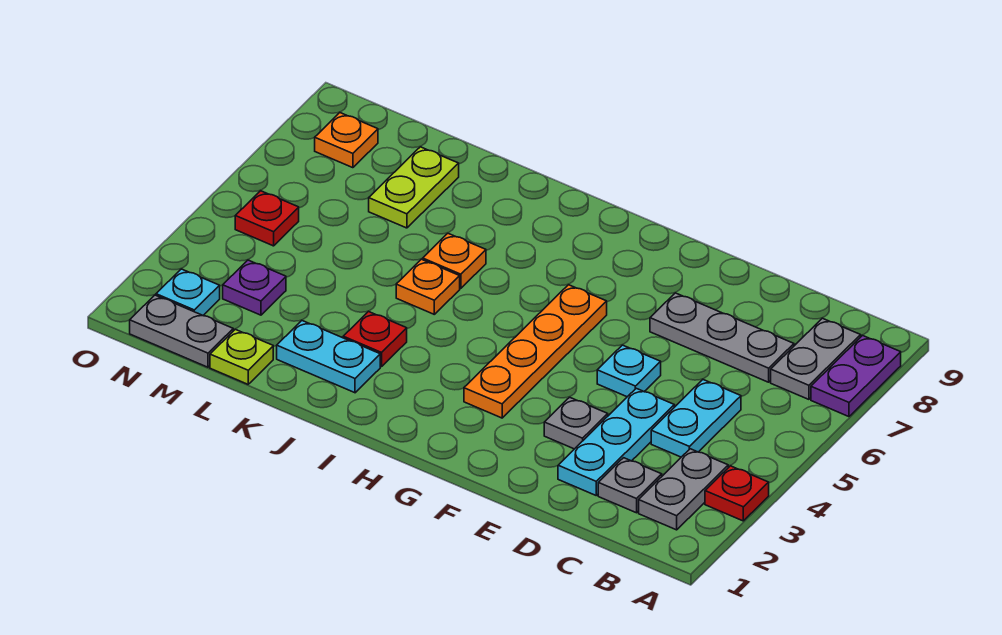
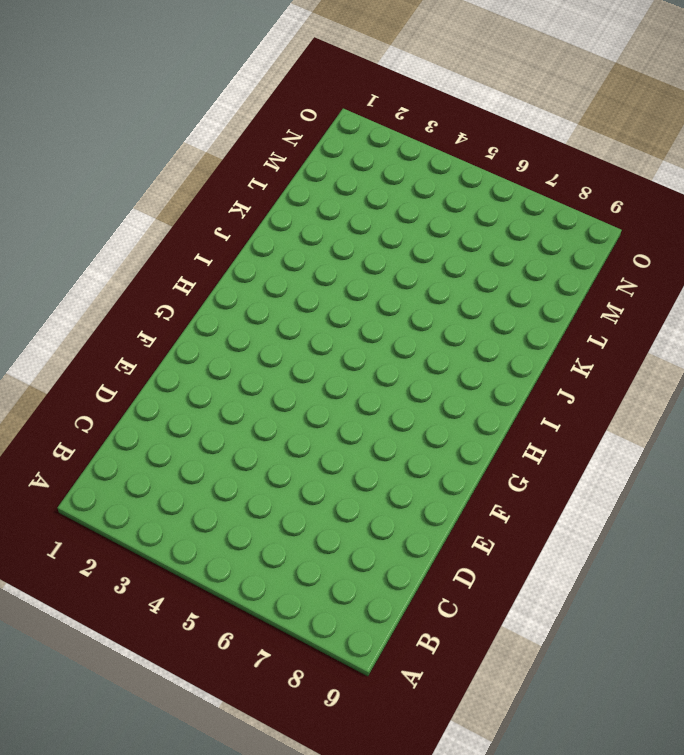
none -> red plate A3 level 1
none -> purple plate A7:A8 level 1
none -> grey plate B2:B3 level 1

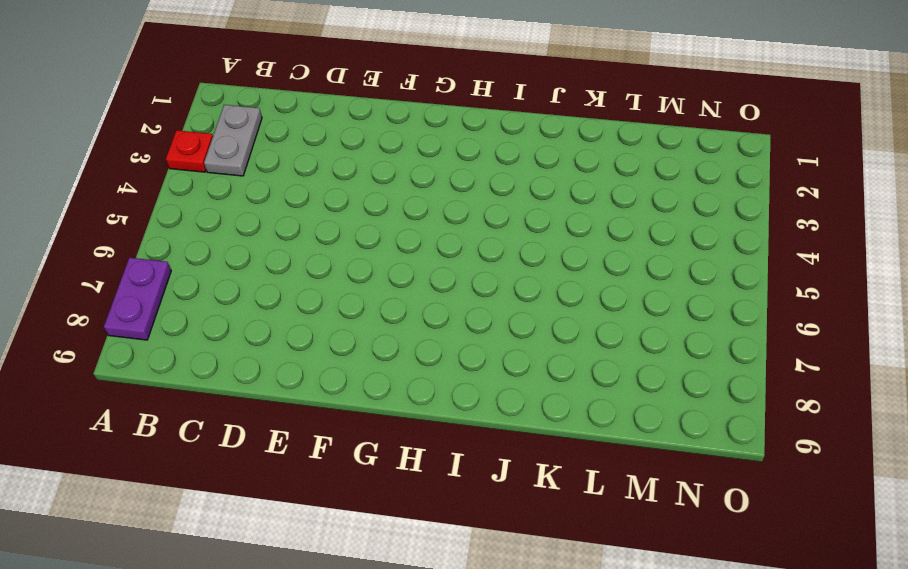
none -> grey plate B7:B8 level 1
none -> grey plate C2 level 1
none -> cyan plate C4:C5 level 1

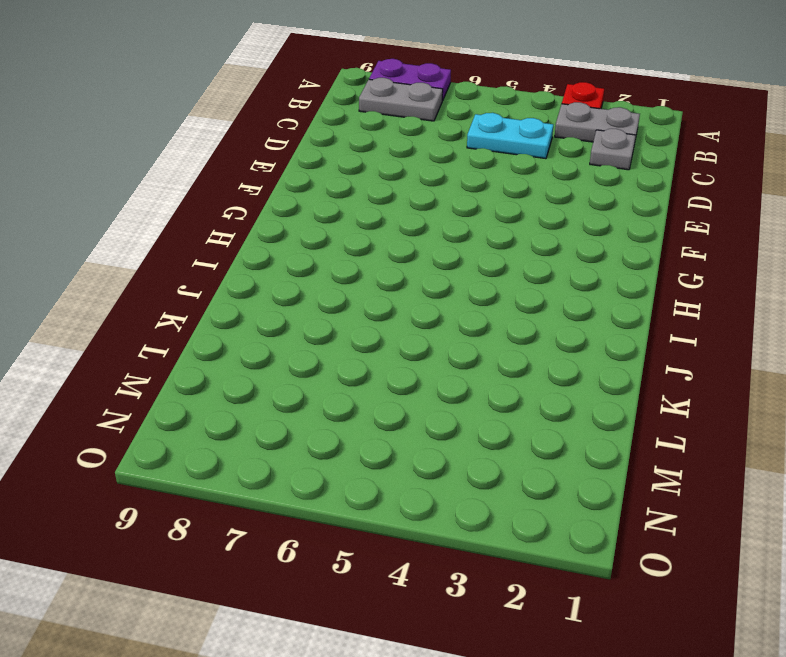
none -> grey plate C7:E7 level 1
none -> cyan plate D2:D4 level 1
none -> grey plate E3 level 1

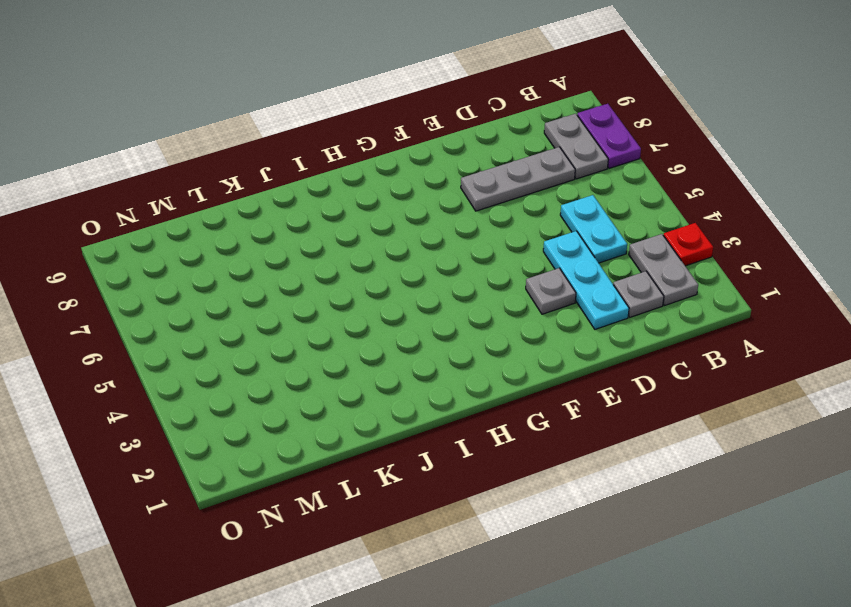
none -> cyan plate E5 level 1
none -> orange plate G3:G6 level 1
none -> cyan plate J2:K2 level 1

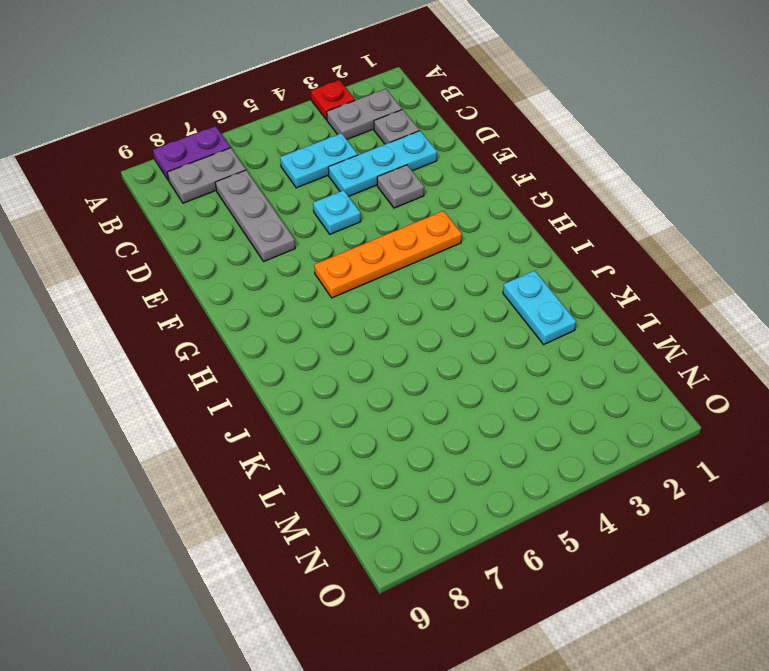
none -> red plate J3 level 1
none -> orange plate J5 level 1
none -> orange plate J6 level 1

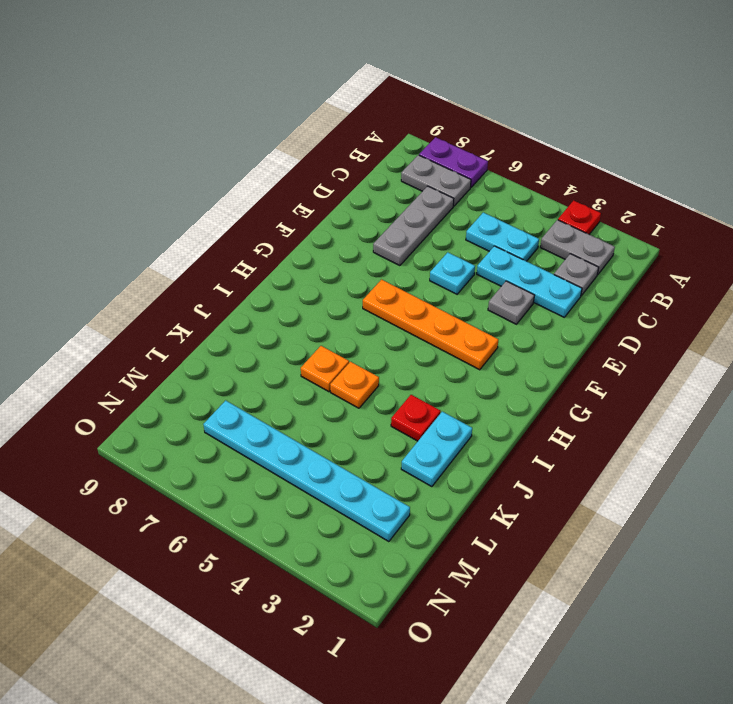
cyan plate M2:M7 level 1 -> purple plate M3 level 1
none -> lime plate L1 level 1
none -> lime plate L7:L8 level 1
none -> grey plate M1:N1 level 1

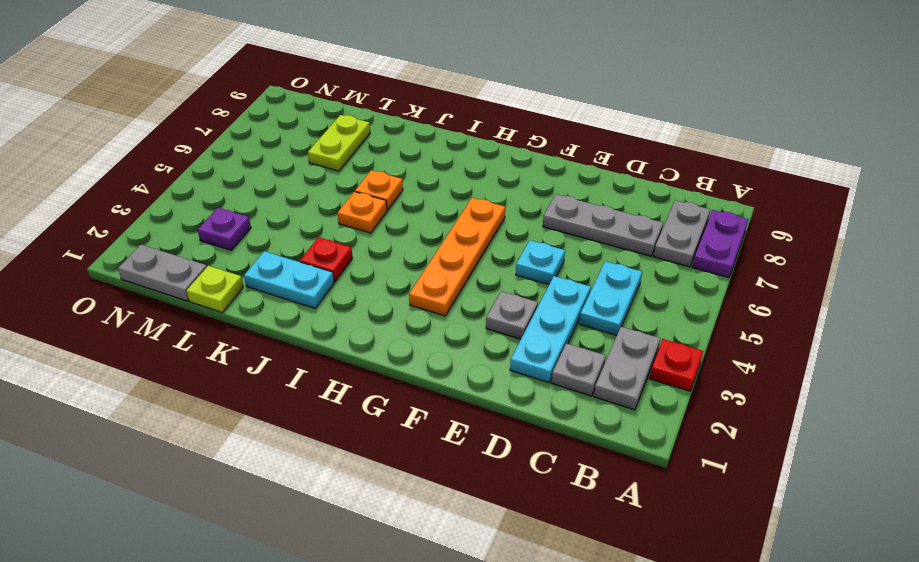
none -> cyan plate N2 level 1
none -> red plate N5 level 1
none -> orange plate N8 level 1

